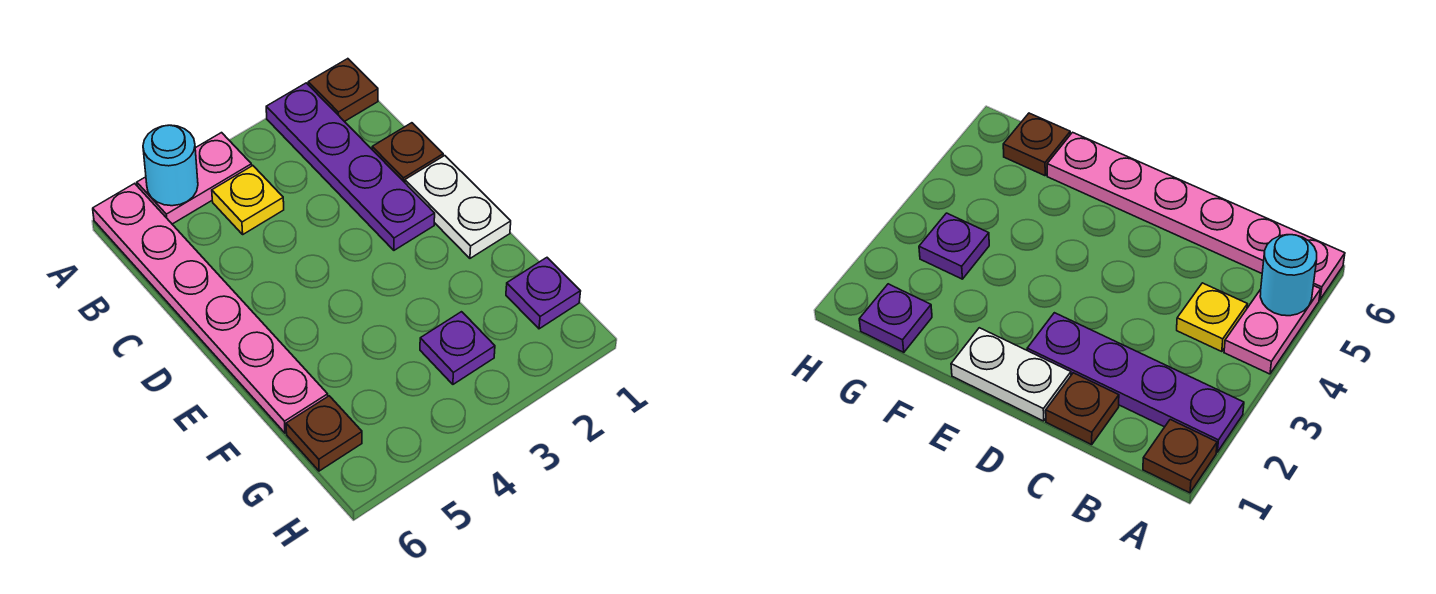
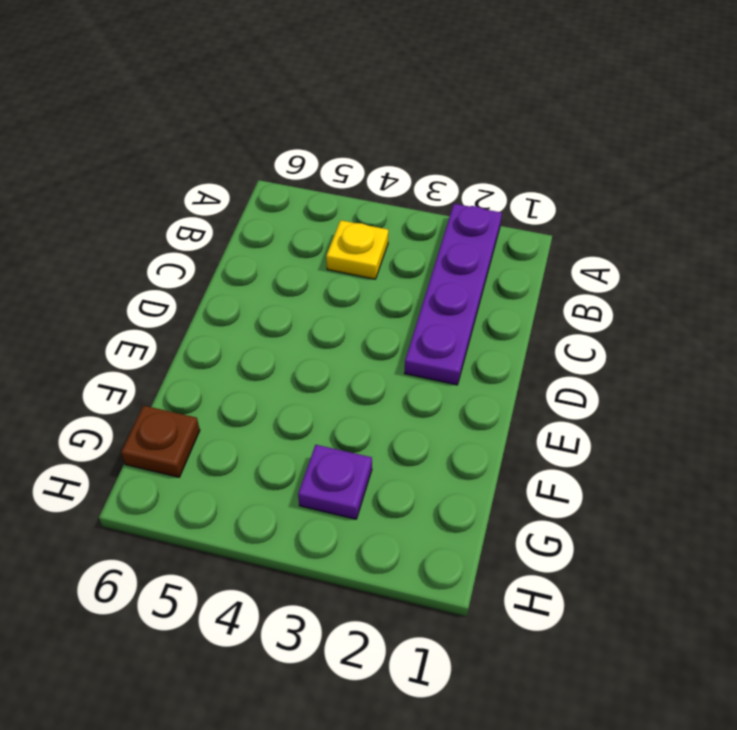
none -> brown plate A1 level 1
none -> pink plate A4:A5 level 1

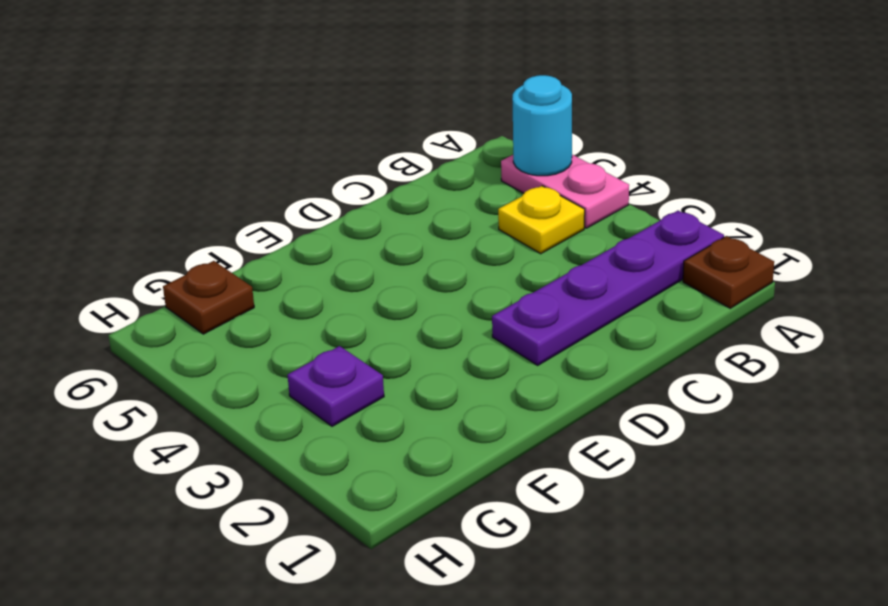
none -> pink plate A6:F6 level 1
none -> brown plate C1 level 1

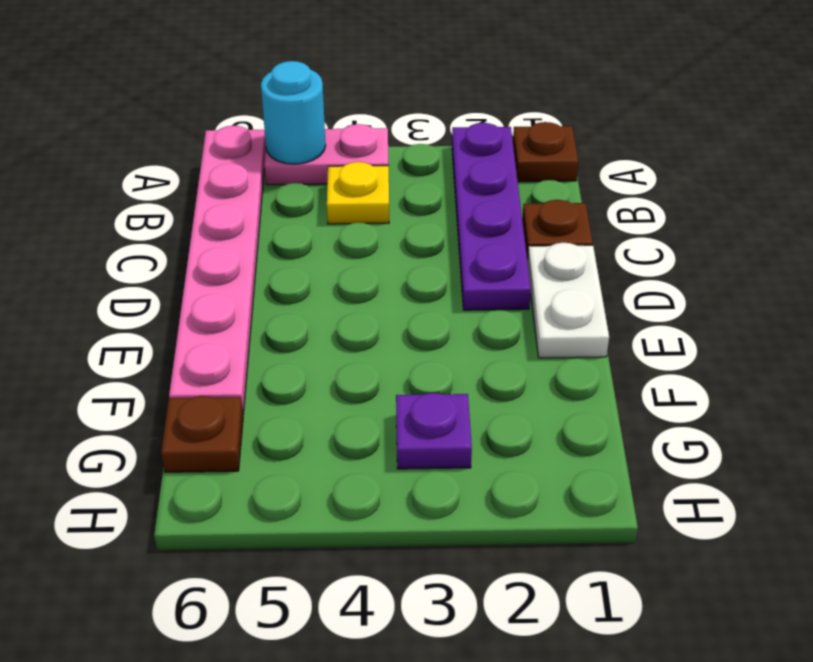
none -> purple plate G1 level 1

